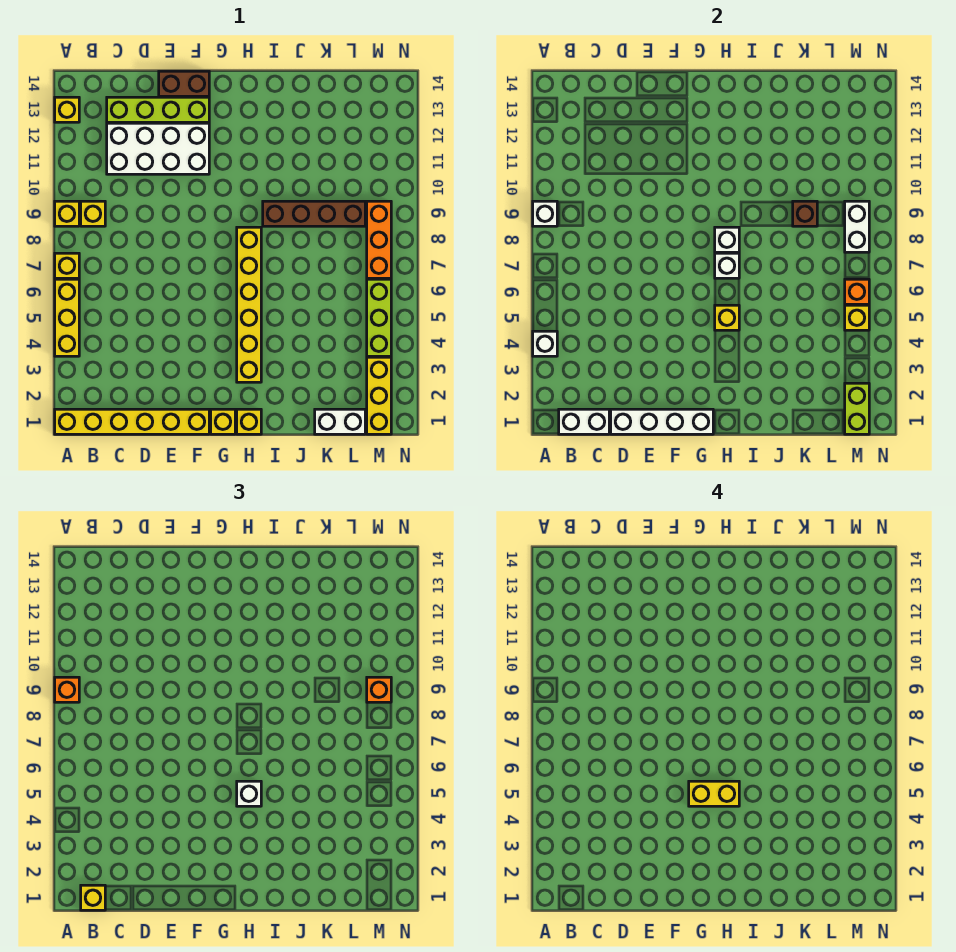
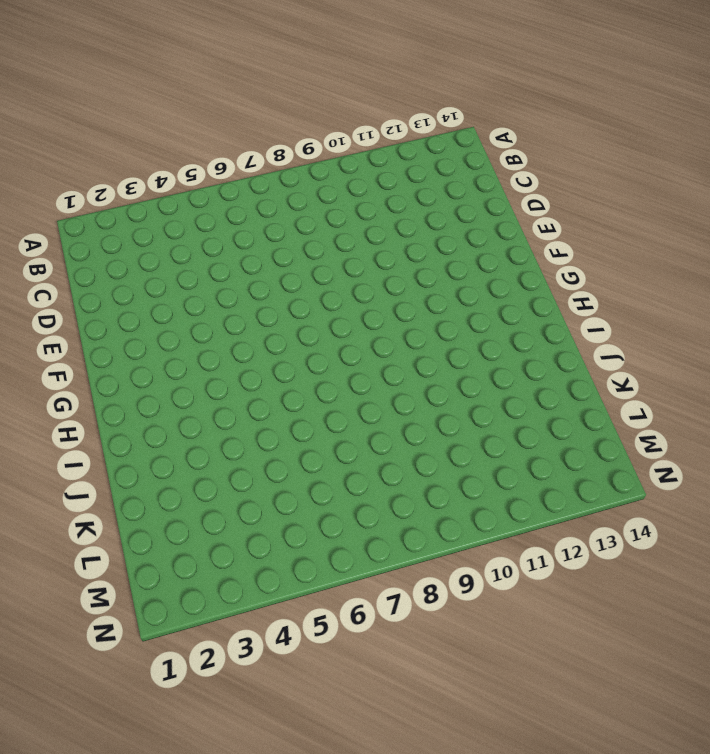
none -> yellow brick A1:F1 level 1
none -> yellow brick A4:A6 level 1
none -> yellow brick A7 level 1
none -> yellow brick A9 level 1

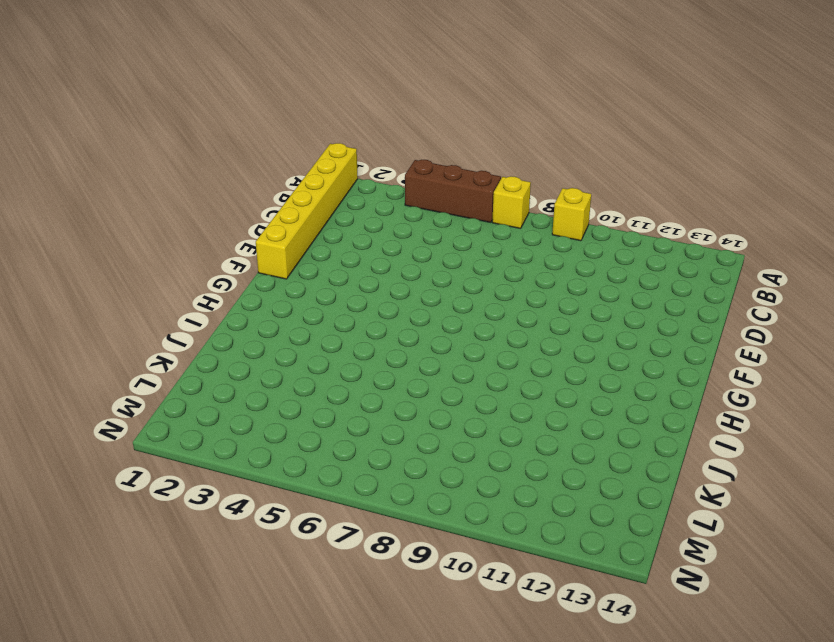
brown brick A4:A6 level 1 -> yellow brick A4:A6 level 1
none -> yellow brick A13 level 1
none -> yellow brick B9 level 1
none -> white brick C11:F12 level 1
none -> lime brick C13:F13 level 1

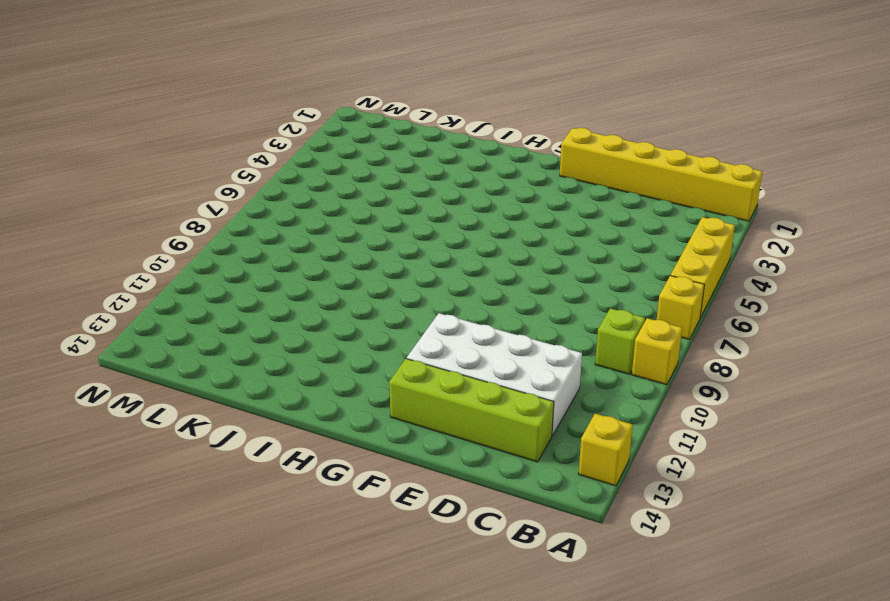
lime brick B9 level 1 -> yellow brick B9 level 1
none -> brown brick E14:F14 level 1
none -> yellow brick G1 level 1
none -> yellow brick H1 level 1
none -> yellow brick H3:H8 level 1

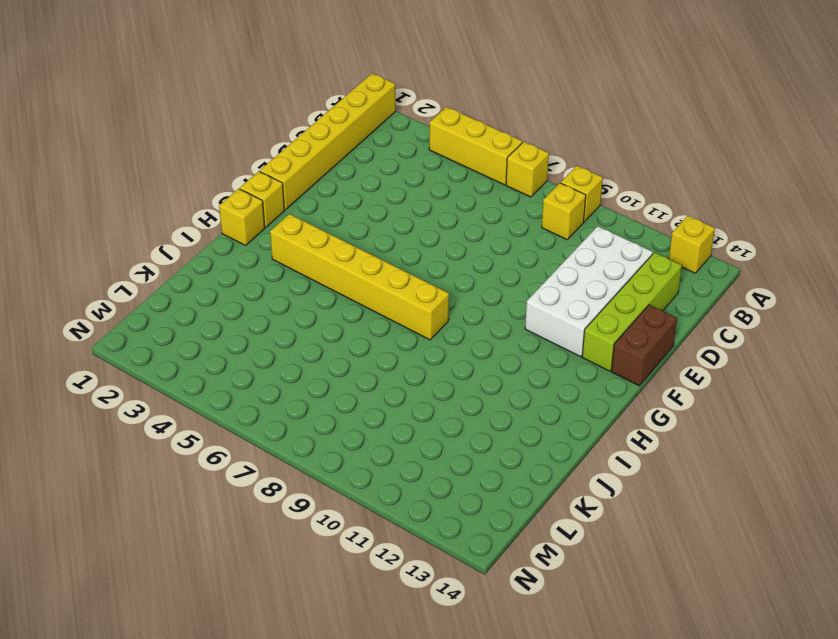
none -> brown brick I9:L9 level 1
none -> white brick K1:L1 level 1
none -> yellow brick M1:M3 level 1
none -> lime brick M4:M6 level 1

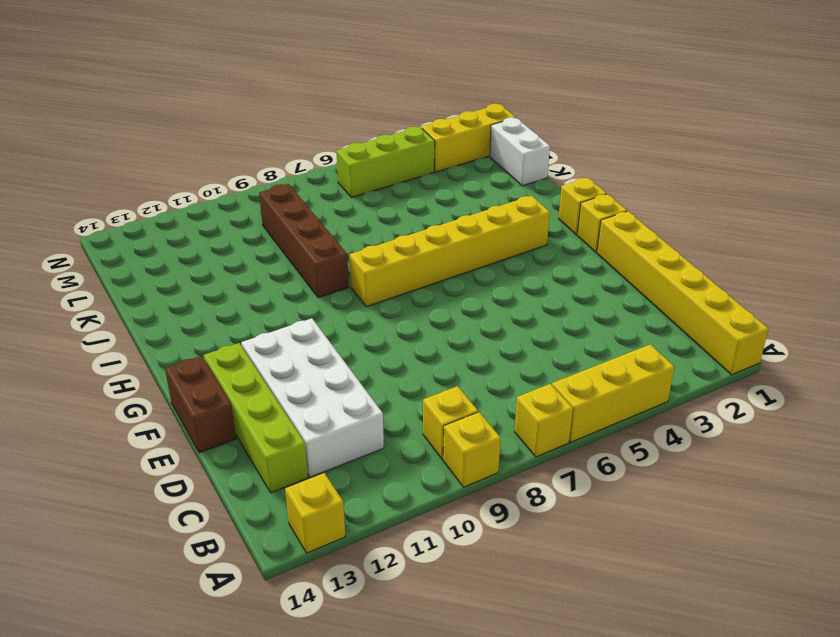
none -> orange brick M7:M9 level 1
none -> white brick A4 level 2
none -> white brick A9 level 2
none -> white brick B1:C1 level 2

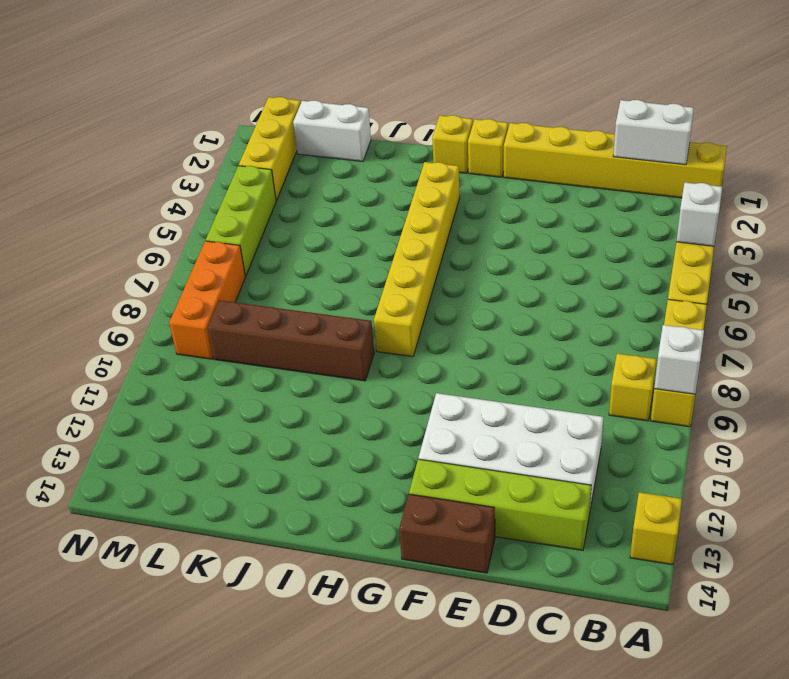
none -> white brick D1:G1 level 2
none -> yellow brick H5 level 2
none -> white brick H7 level 2
none -> white brick H8 level 2

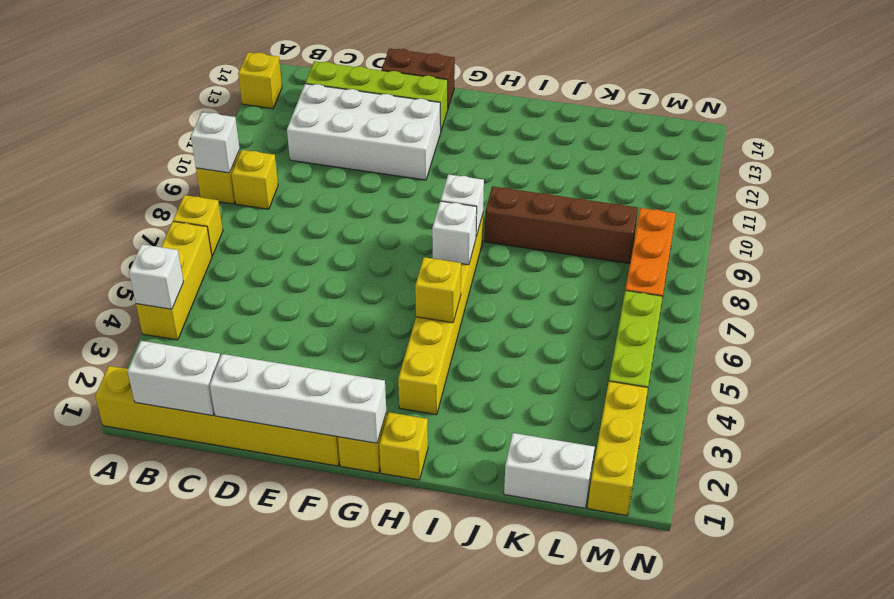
none -> brown brick K9 level 2
none -> lime brick M1:M2 level 2
none -> yellow brick M5 level 2
none -> orange brick M6 level 2

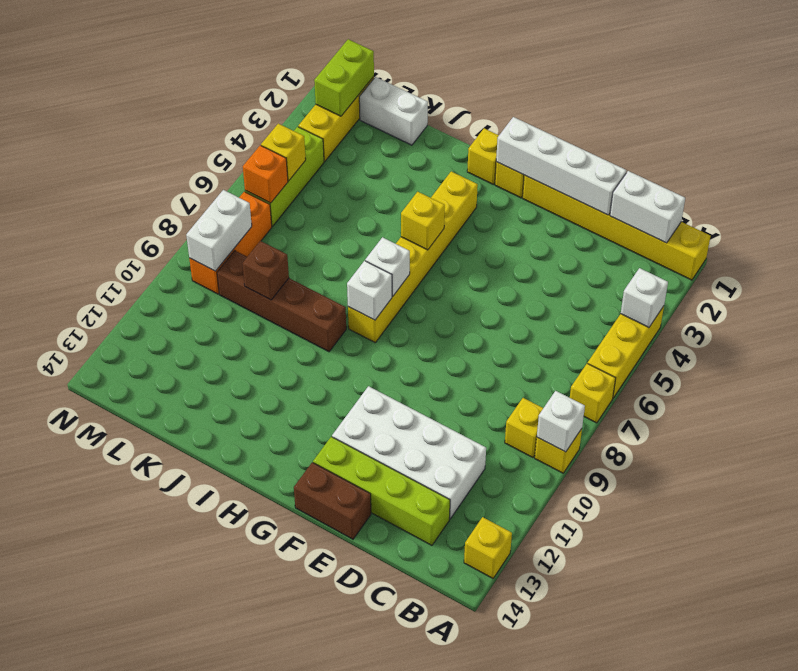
none -> orange brick A9 level 3
none -> yellow brick B1 level 3
none -> white brick H5 level 3
none -> orange brick M9 level 3

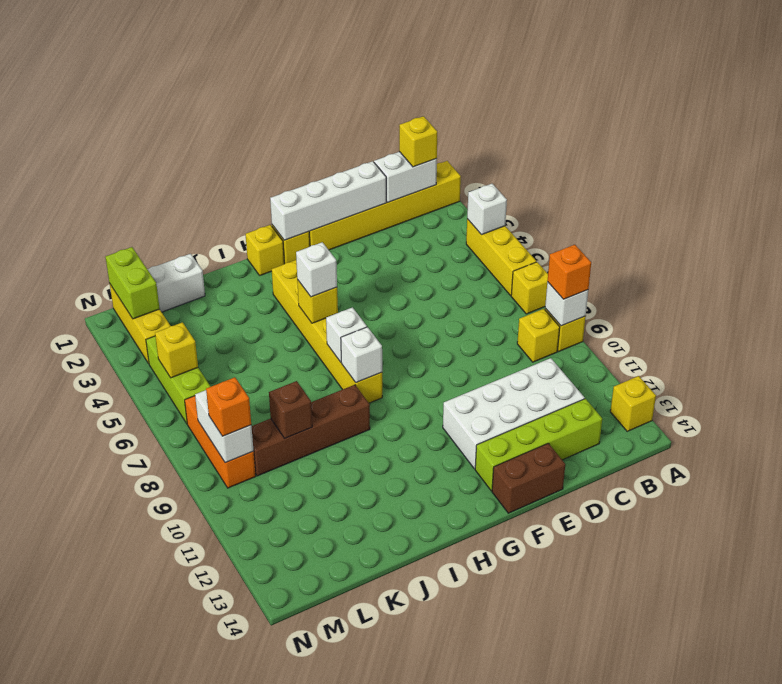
none -> orange brick M6 level 2
none -> yellow brick G5:H5 level 4

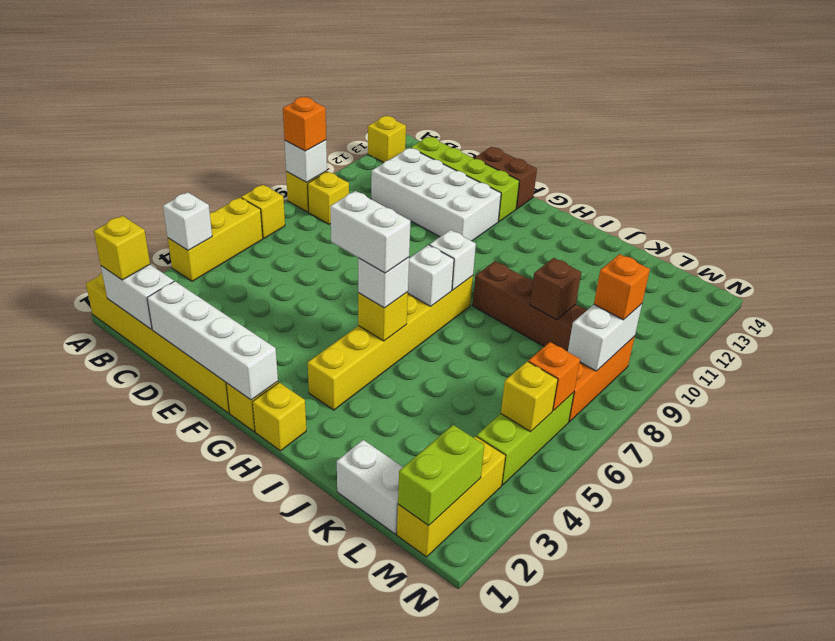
white brick G5:H5 level 4 -> yellow brick G5:H5 level 4

